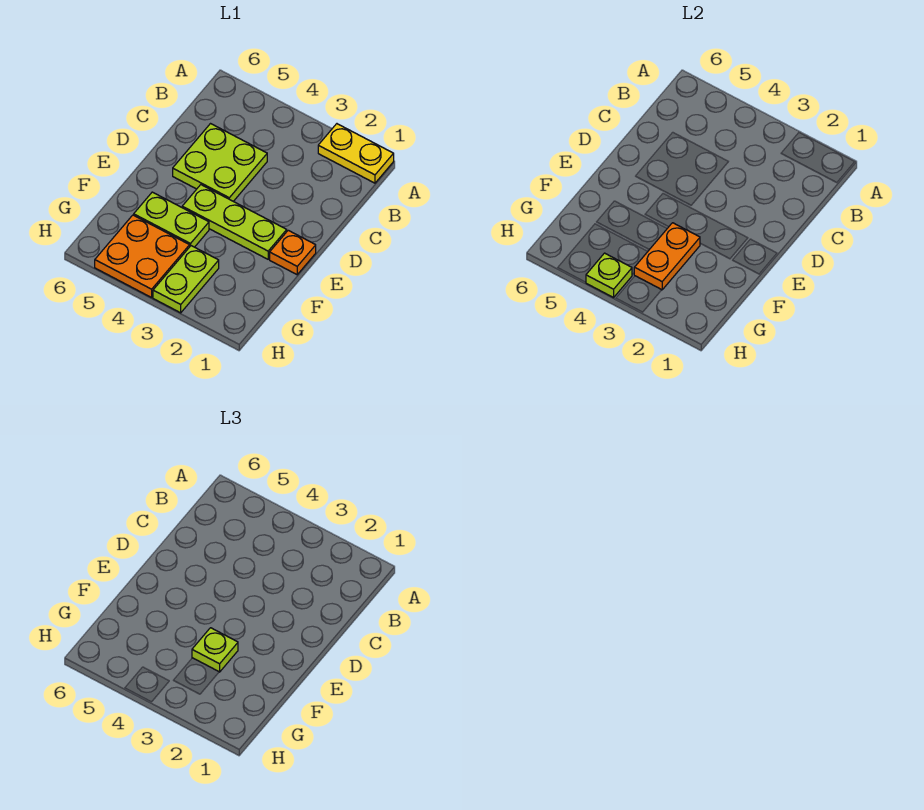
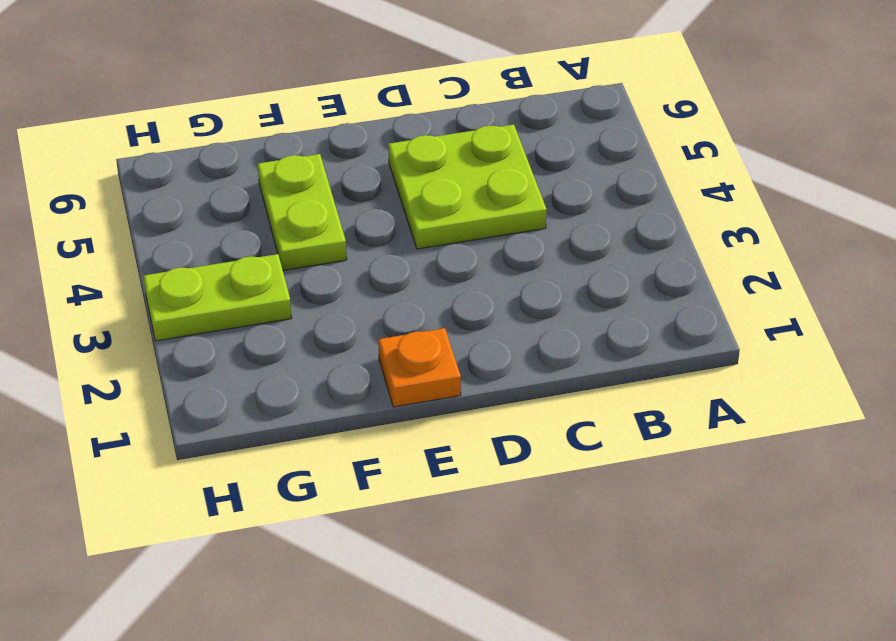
none -> yellow plate A1:A2 level 1
none -> lime plate E2:E4 level 1

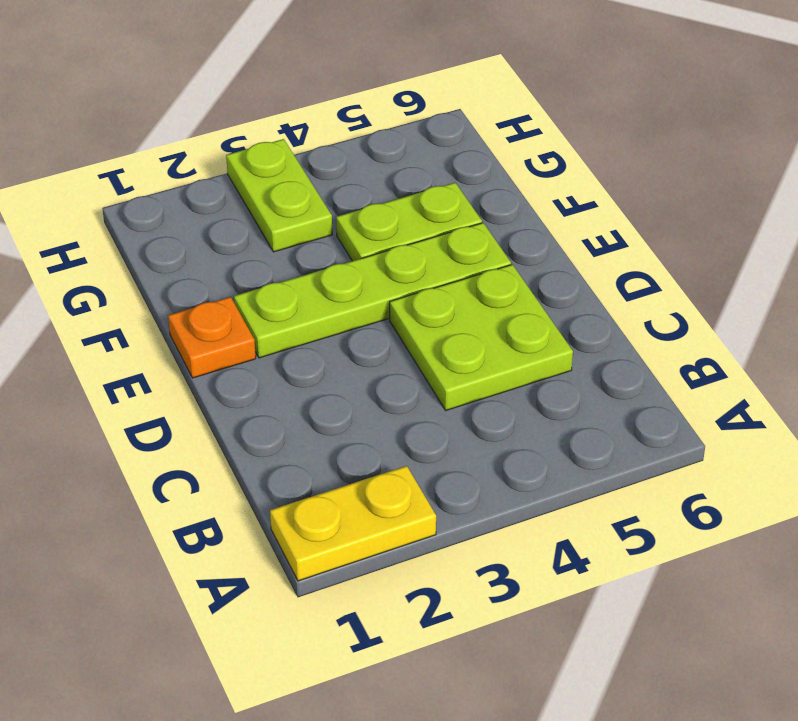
lime plate E2:E5 level 1 -> lime plate E2:E4 level 1
none -> orange plate G4:H5 level 1
none -> orange plate F3:G3 level 2

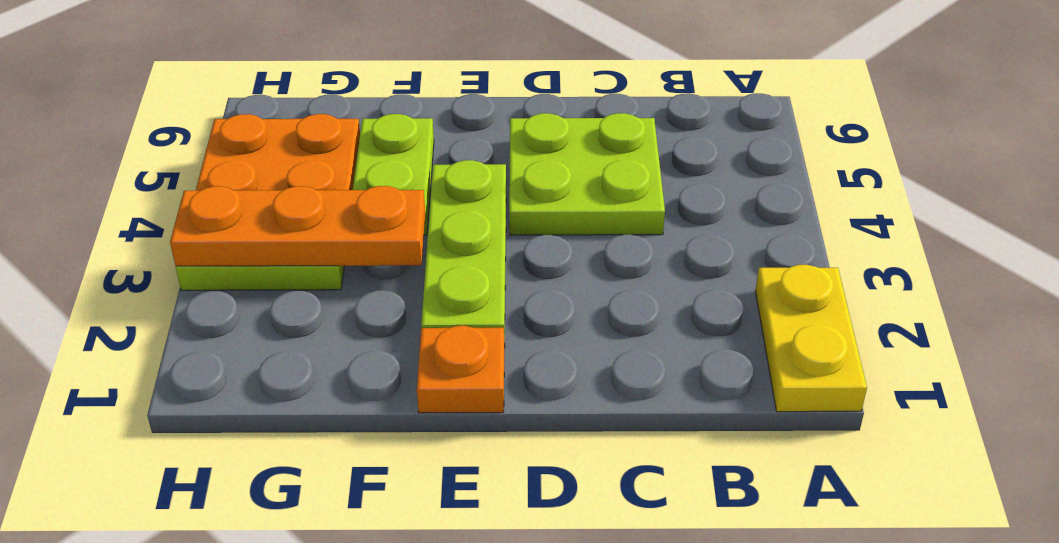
orange plate F3:H3 level 2 -> orange plate F3:G3 level 2
none -> lime plate H4 level 2
none -> lime plate F3 level 3

